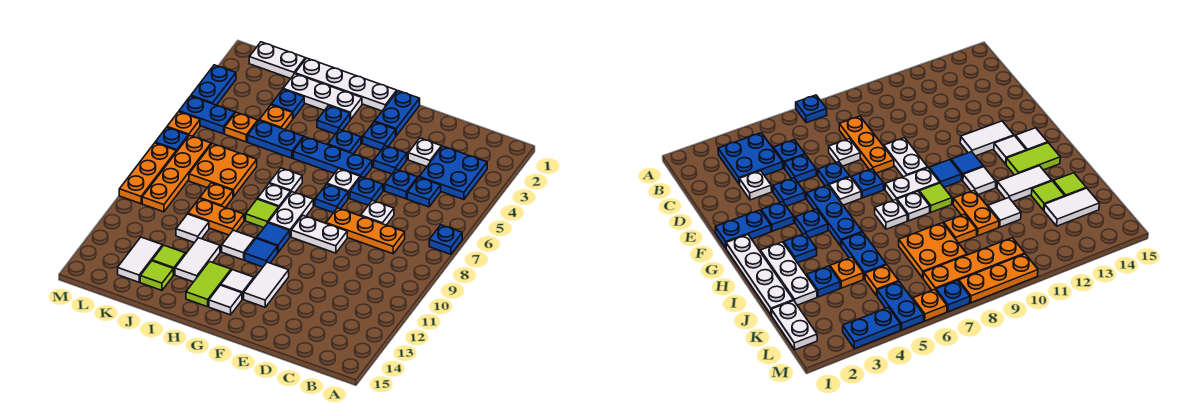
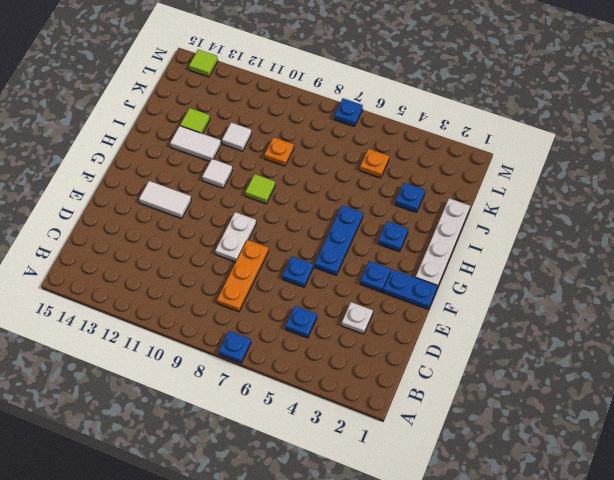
lime tile M14 level 1 -> lime tile J14 level 1
none -> blue plate B3:C4 level 1
none -> blue plate D5 level 1
none -> white plate D7 level 1
none -> blue plate E4 level 1

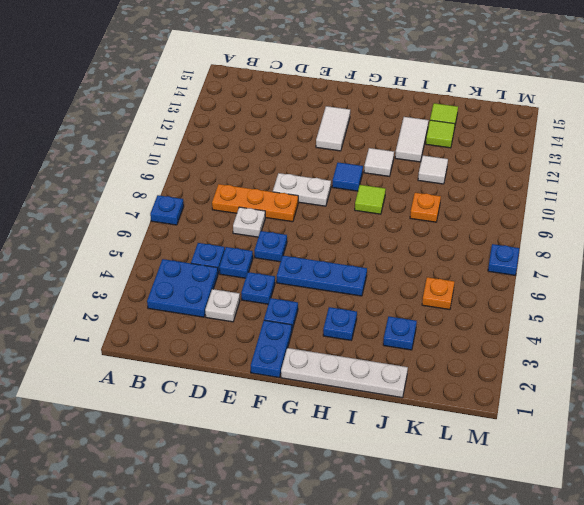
none -> white plate F6 level 1
none -> blue plate F7 level 1
none -> blue plate G4 level 1
none -> white plate G8:G9 level 1

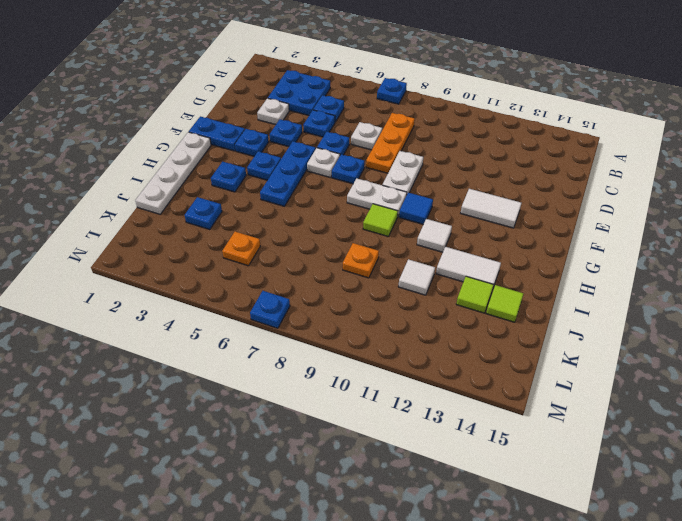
none -> blue tile G11 level 1
none -> white tile G13 level 1
none -> white tile G14 level 1
none -> white plate H2:J2 level 1

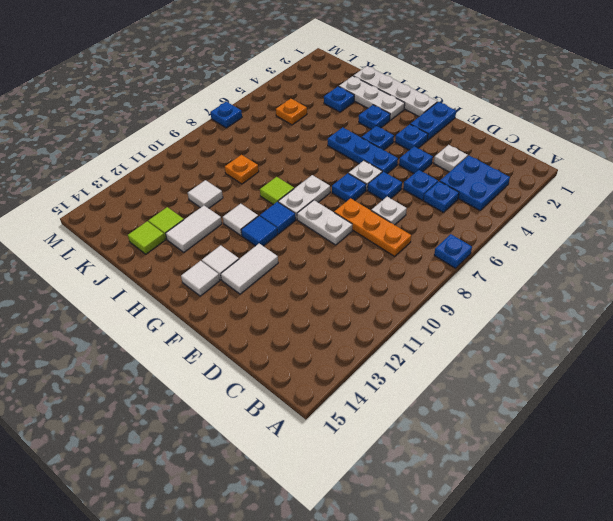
none -> white plate H7 level 1
none -> white plate H8 level 1
none -> lime tile H13:H14 level 1
none -> blue plate I5:J5 level 1

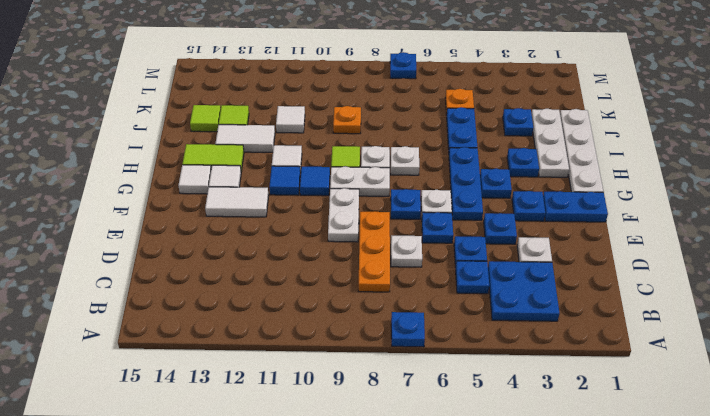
none -> orange plate I10:J10 level 1
none -> orange plate J4 level 1
none -> orange plate J7:K8 level 1
none -> white plate K1:L1 level 1

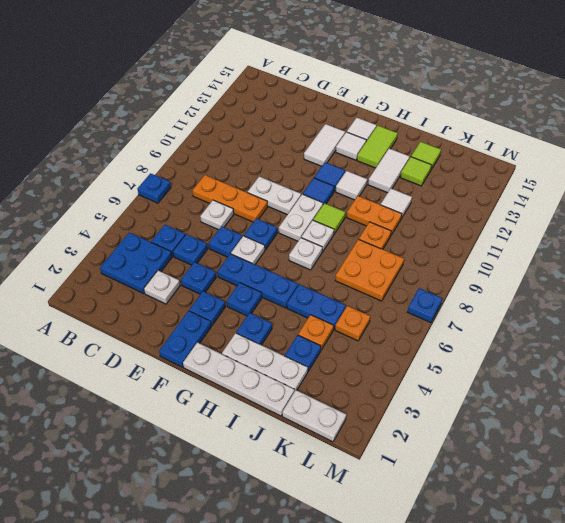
none -> white tile K13:K14 level 1
none -> blue plate L5:M5 level 1
none -> orange plate L7:L10 level 1
none -> blue plate M3:M4 level 1

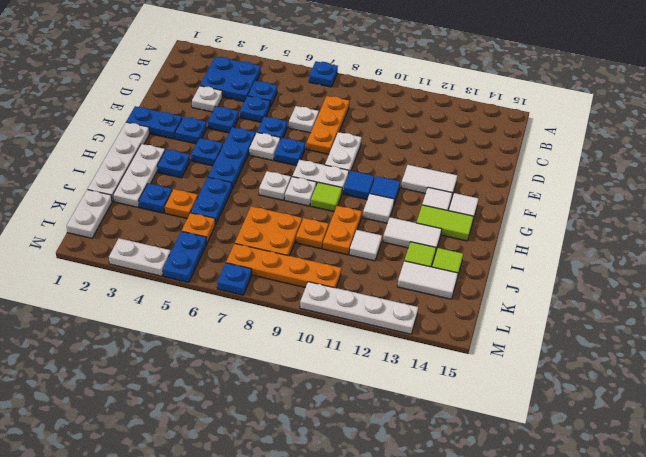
white plate M3:M4 level 1 -> blue plate M3:M4 level 1
white plate M10:M13 level 1 -> orange plate M8:M10 level 1
none -> orange plate M6 level 1

